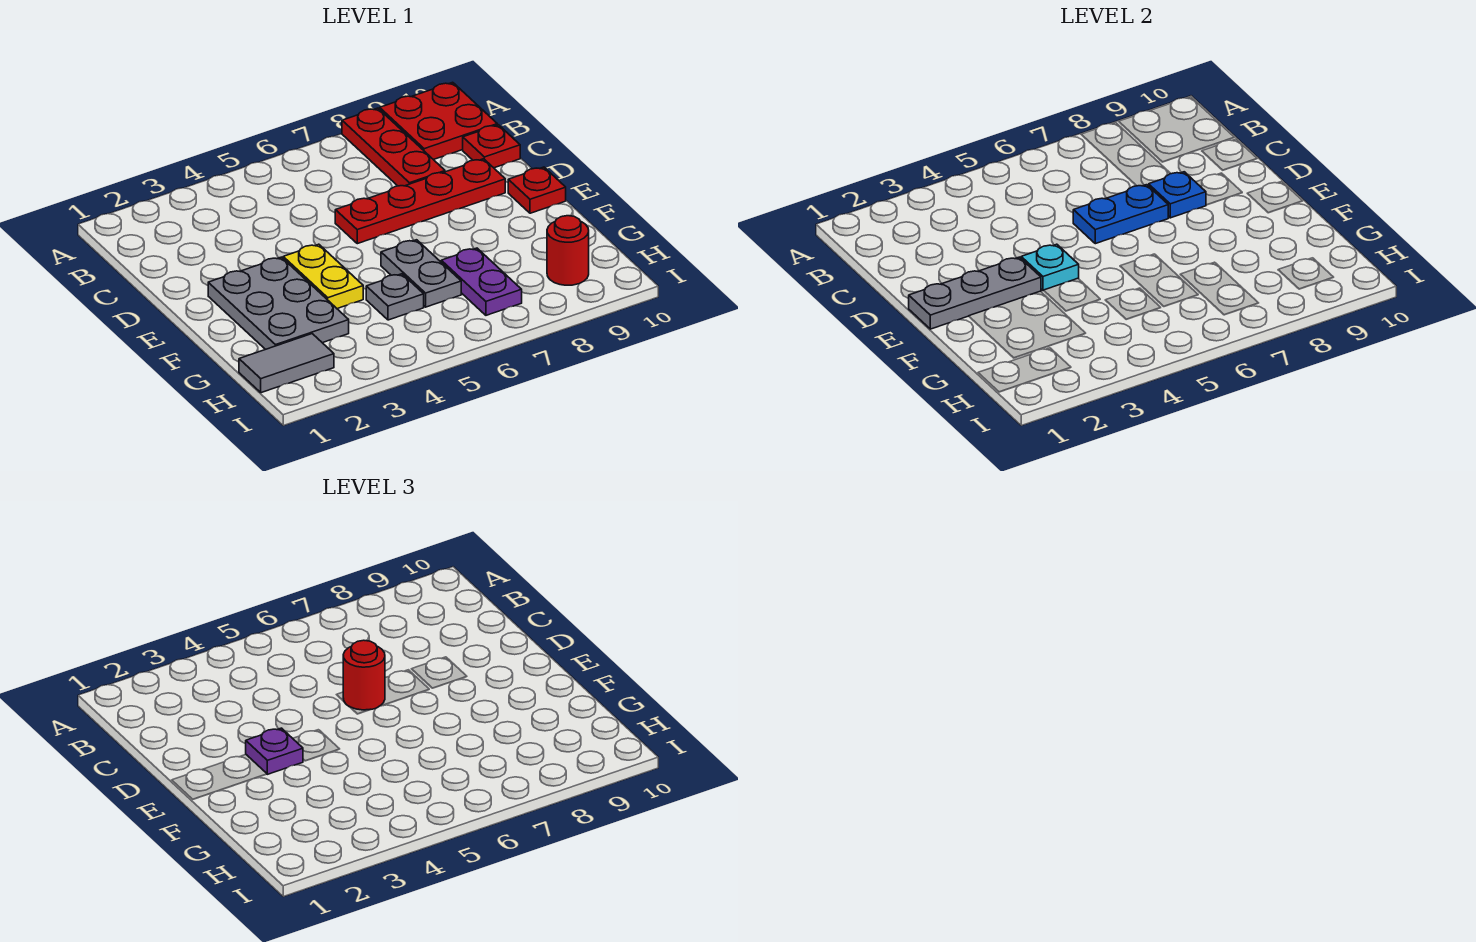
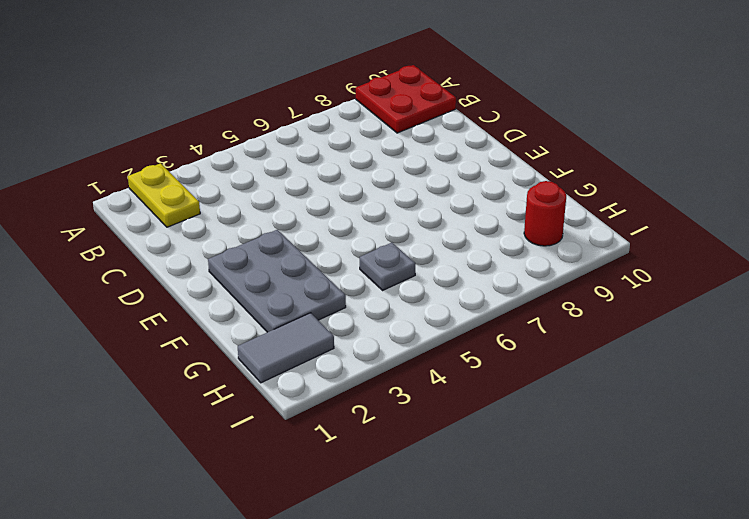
yellow plate A2:B2 level 1 -> yellow plate E4:F4 level 1
none -> red plate A8:C8 level 1
none -> red plate C10 level 1
none -> red plate D6:D9 level 1

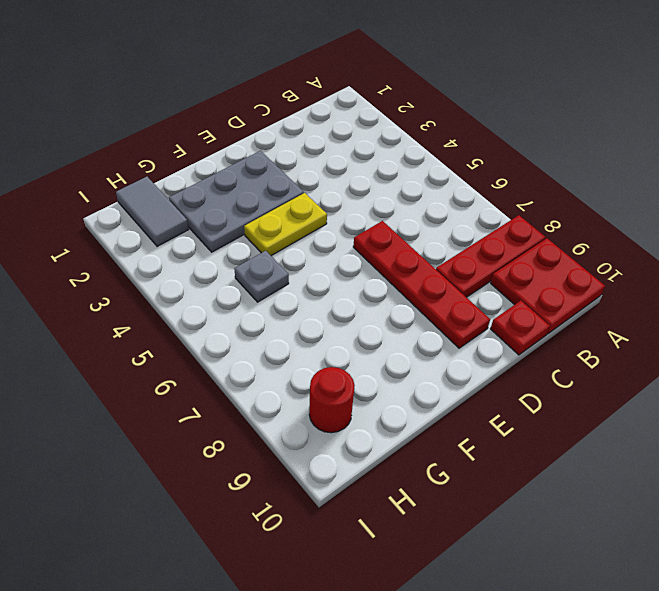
none -> red plate E10 level 1
none -> grey plate F6:G6 level 1
none -> purple plate G7:H7 level 1

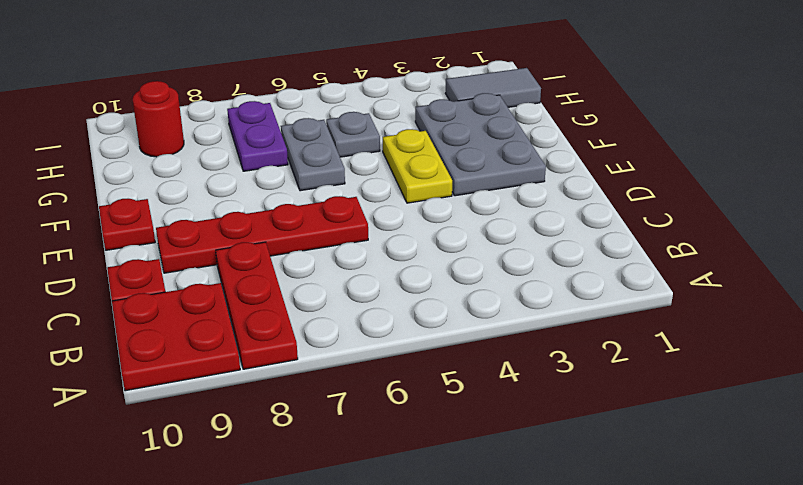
none -> blue plate D6:D7 level 2
none -> blue plate D8 level 2
none -> grey plate E1:E3 level 2

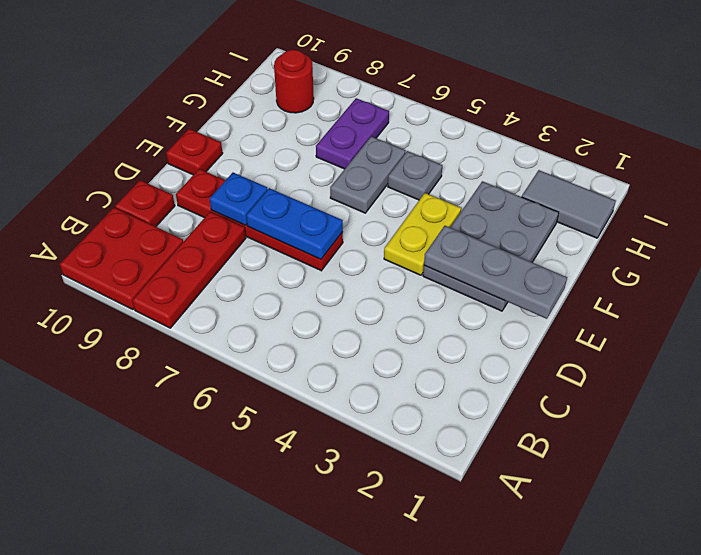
none -> cyan plate E4 level 2
none -> red round brick D6 level 3
none -> purple plate E3 level 3

